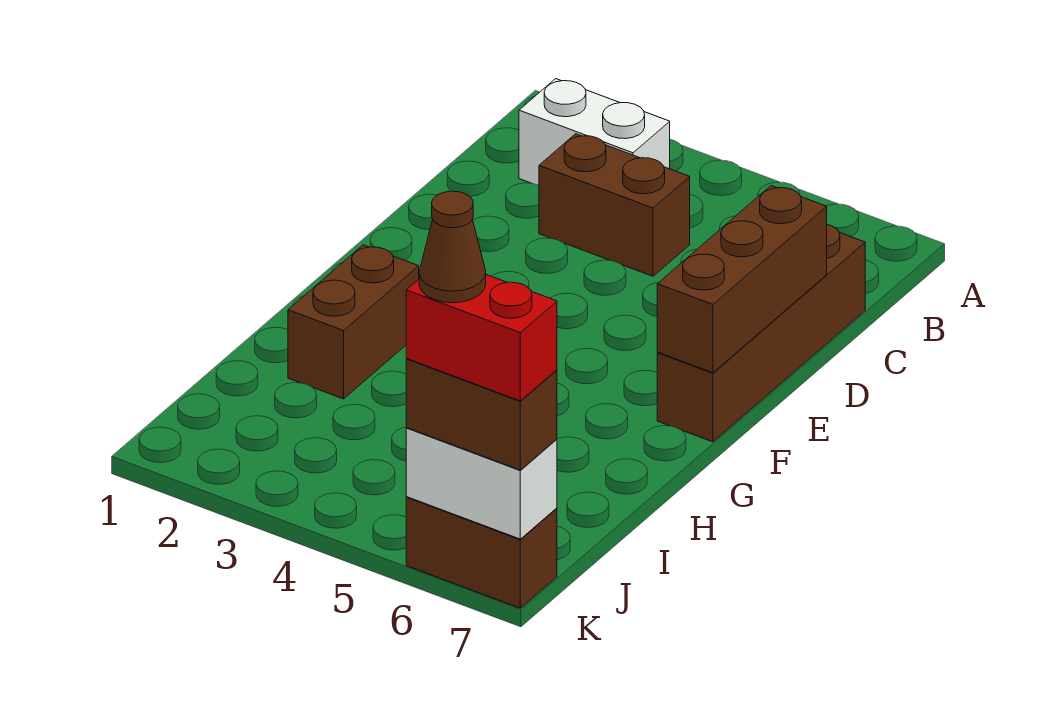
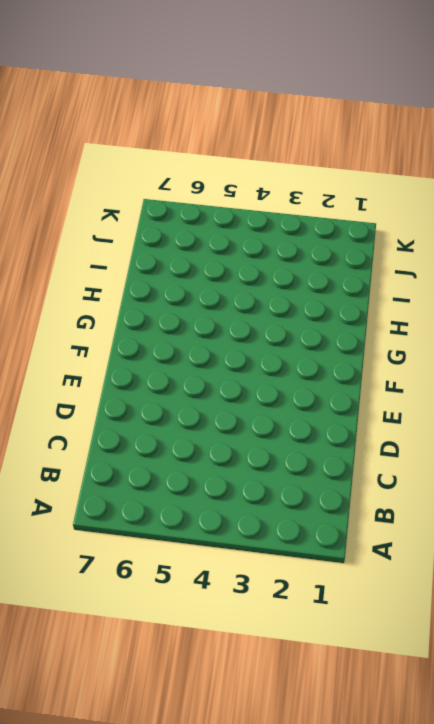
none -> white brick B2:B3 level 1
none -> brown brick C3:C4 level 1

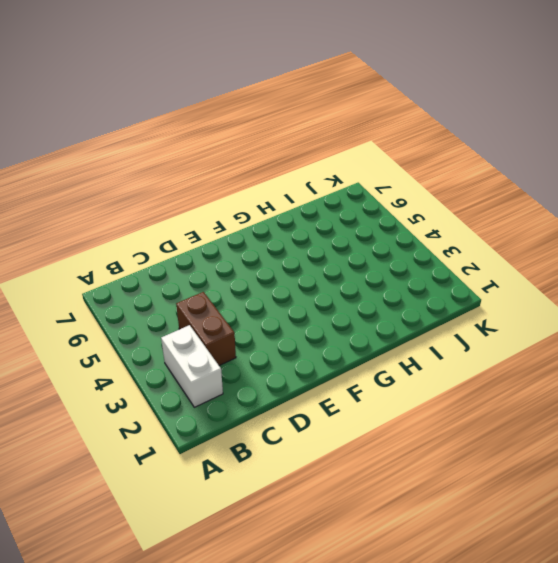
none -> brown brick C7:F7 level 1
none -> brown brick G2:H2 level 1

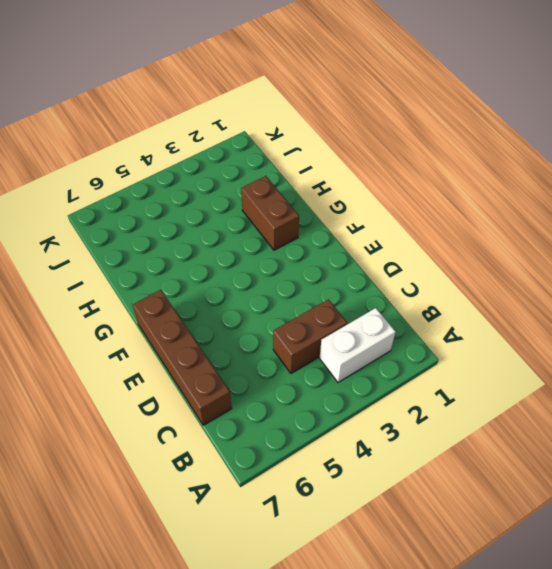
none -> brown brick K6:K7 level 1
none -> brown brick D7:F7 level 2

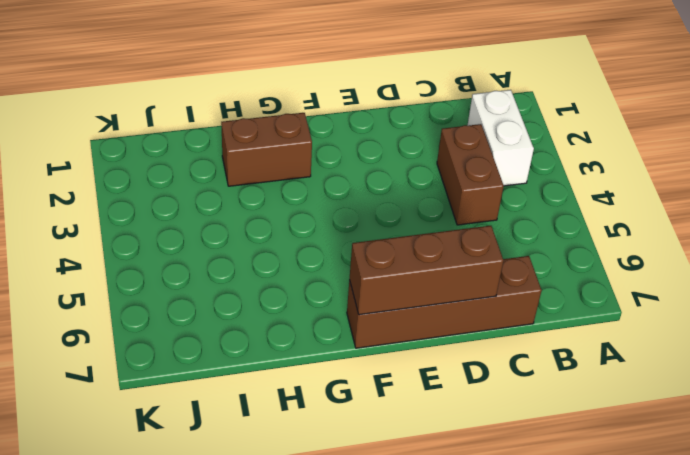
none -> brown brick K6:K7 level 1
none -> white brick K6:K7 level 2

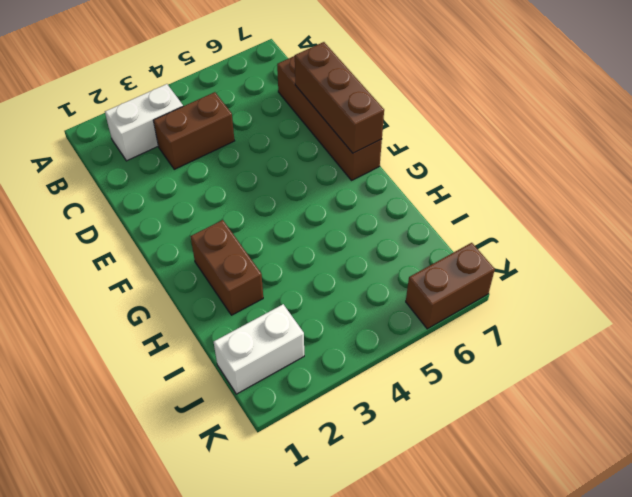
white brick J1:J2 level 1 -> white brick K6:K7 level 2
none -> brown brick K6:K7 level 3
none -> red brick K6:K7 level 4

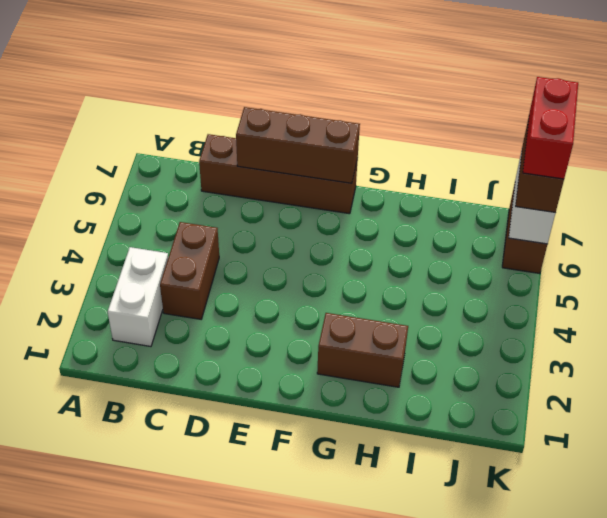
none -> brown cone K6 level 5

